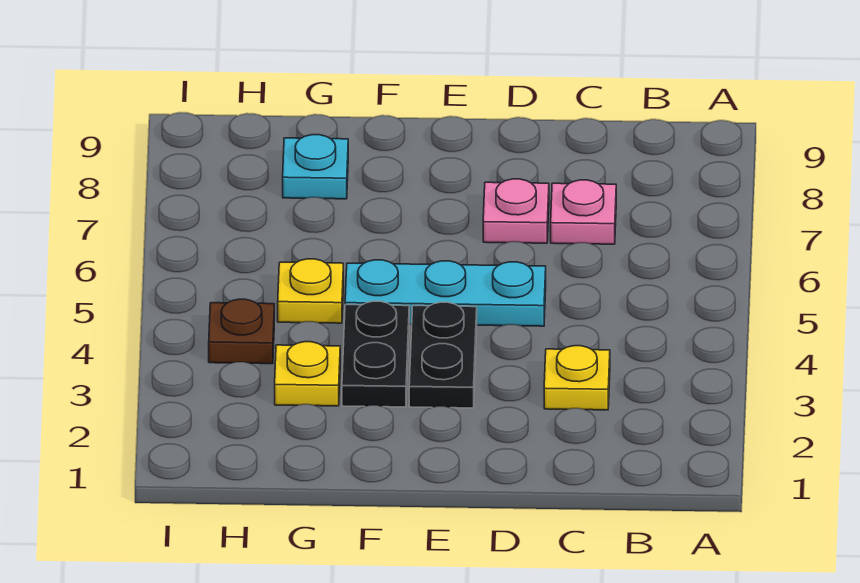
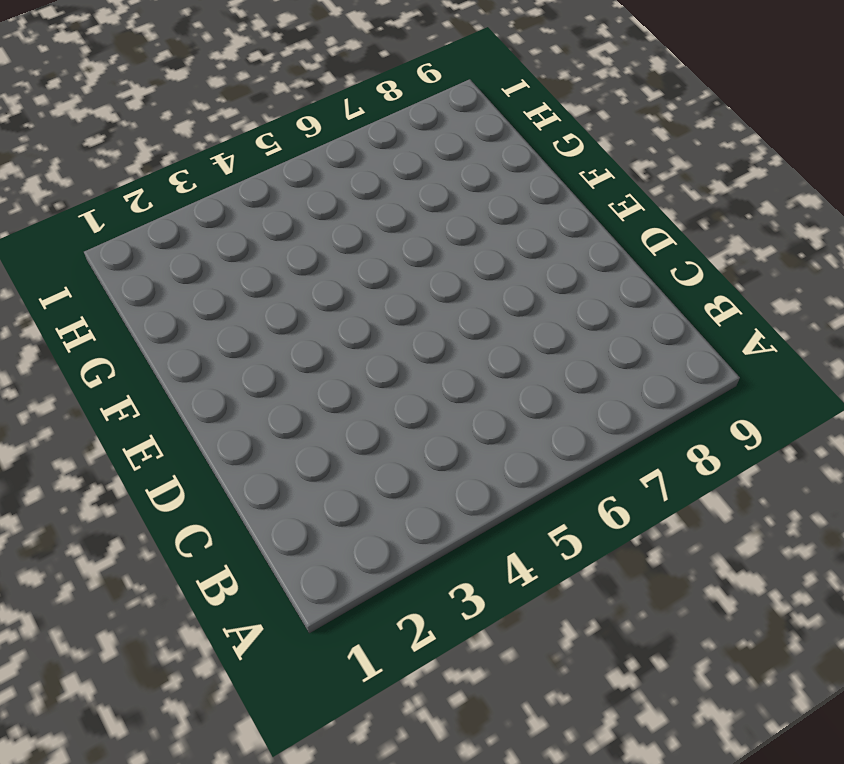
none -> yellow plate C3 level 1
none -> pink plate C7 level 1

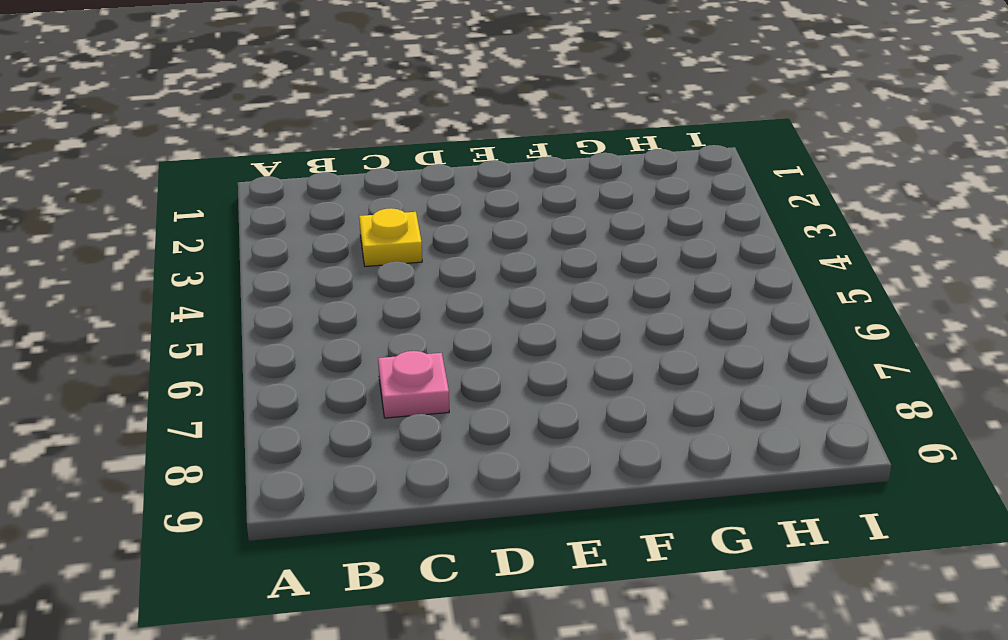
none -> cyan plate D5:F5 level 1
none -> pink plate D7 level 1

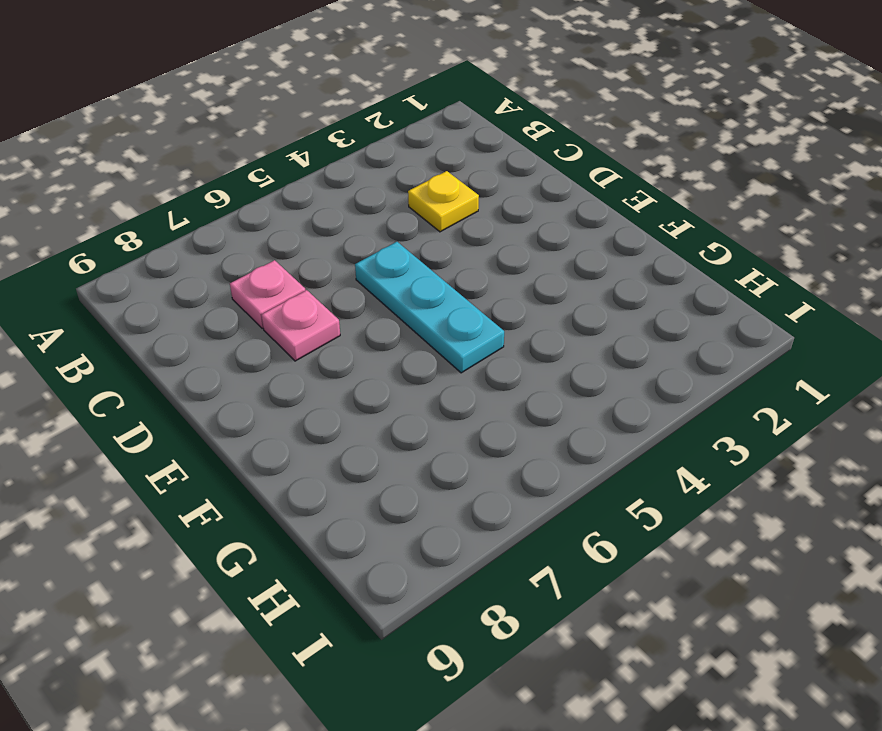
none -> black plate E3:E4 level 1
none -> black plate F3:F4 level 1

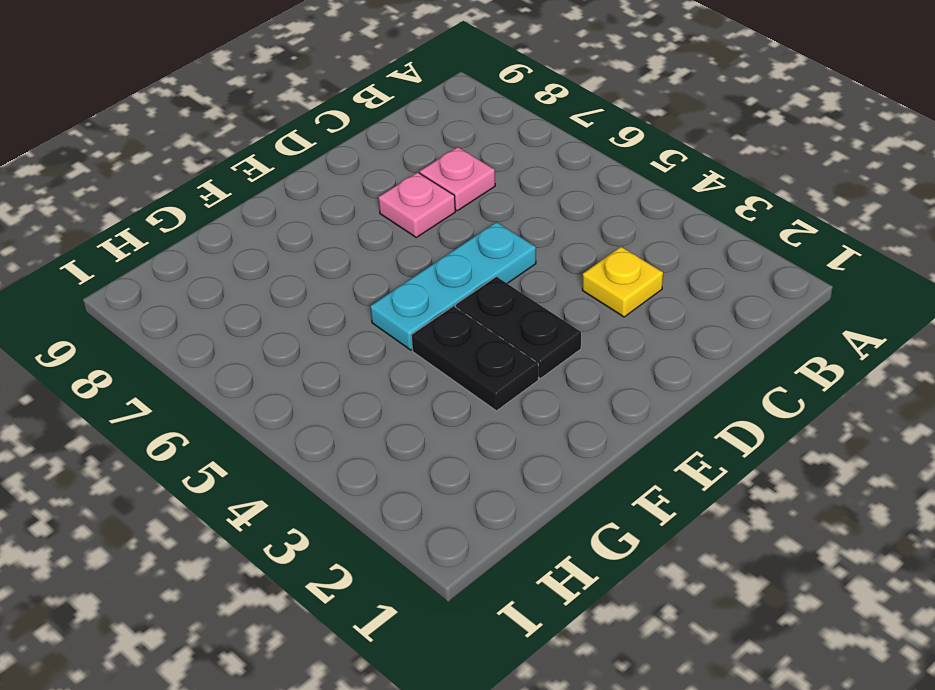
none -> yellow plate G3 level 1
none -> yellow plate G5 level 1

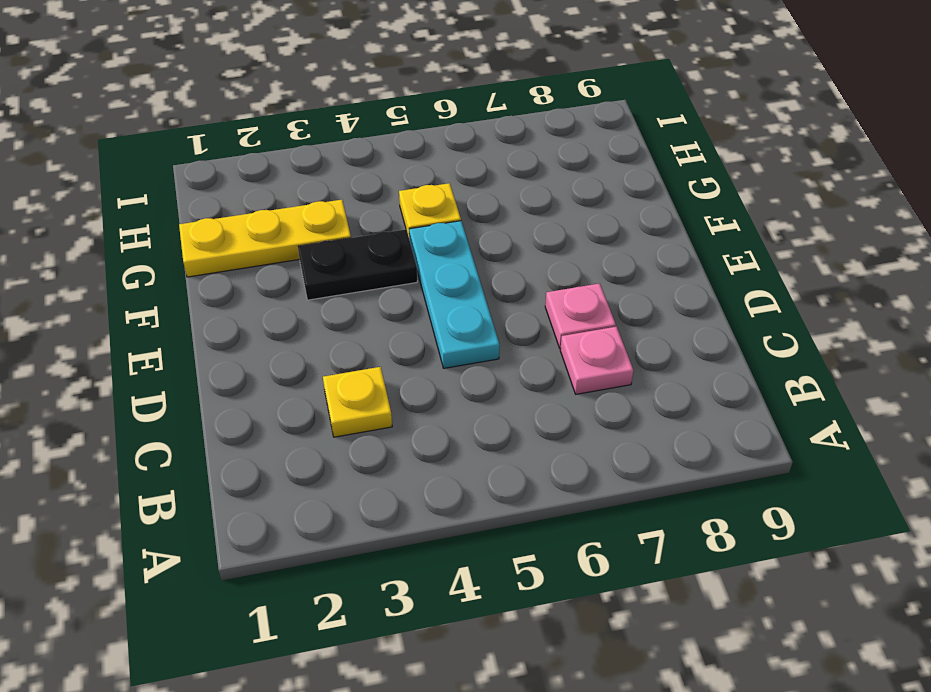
yellow plate G1:G3 level 1 -> yellow plate G3 level 1
none -> black plate E3:E4 level 1
none -> cyan plate G8 level 1

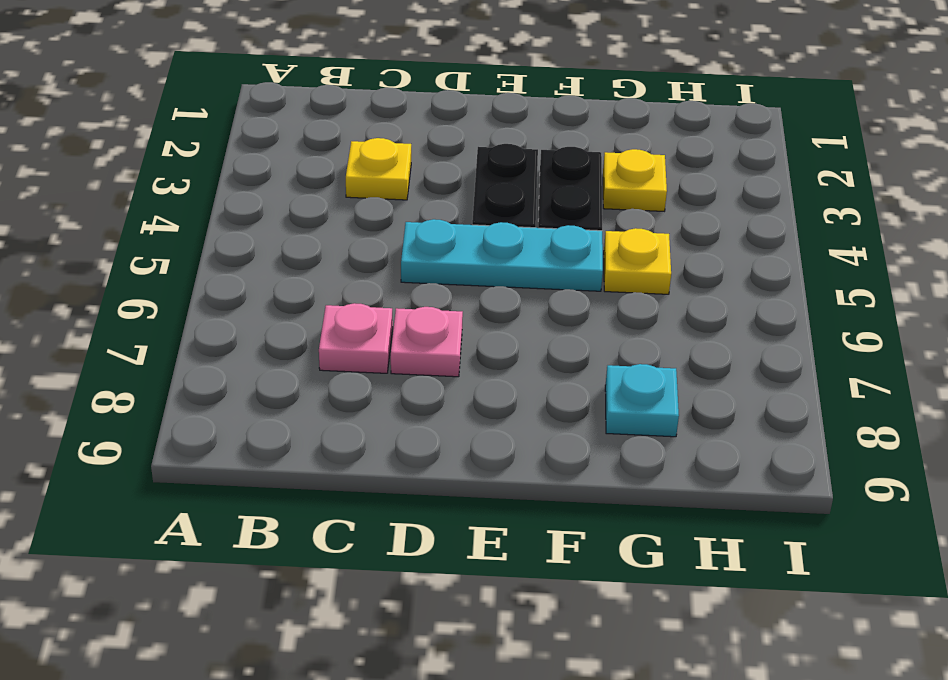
none -> brown plate H4 level 1

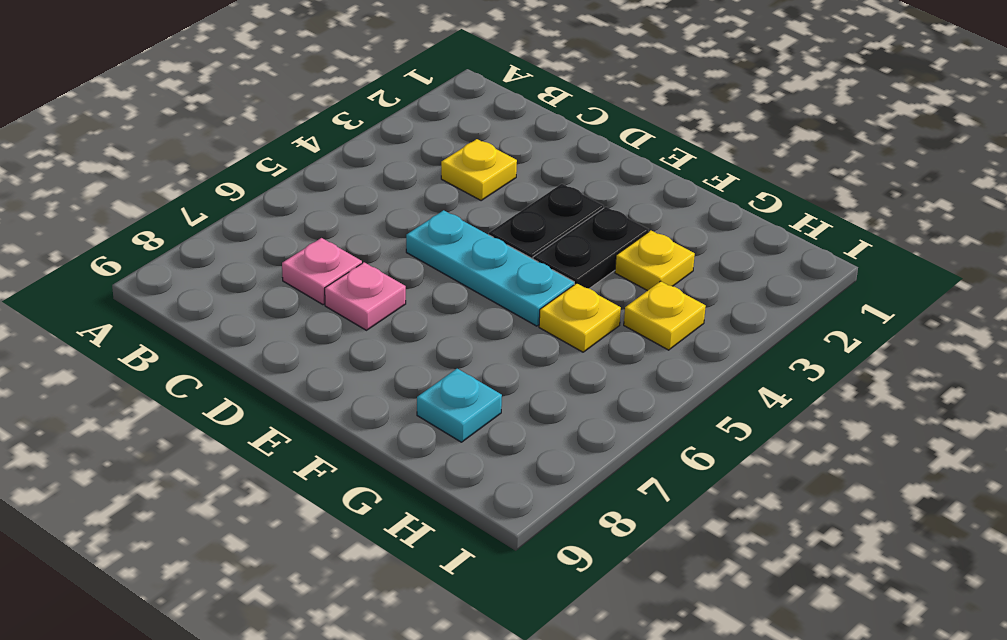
yellow plate H4 level 1 -> brown plate H4 level 1

